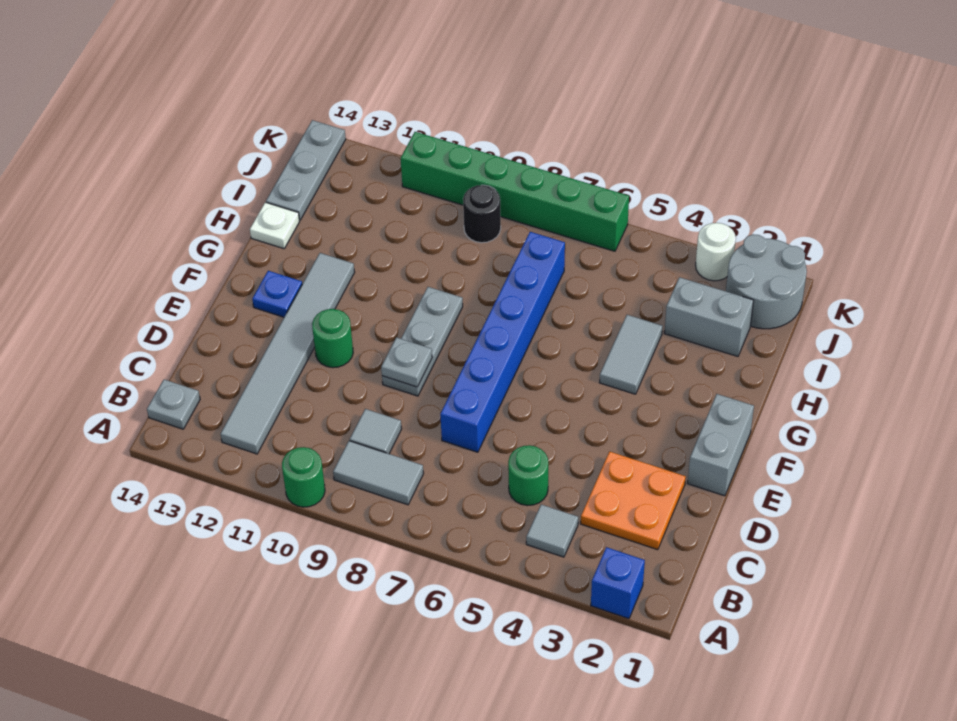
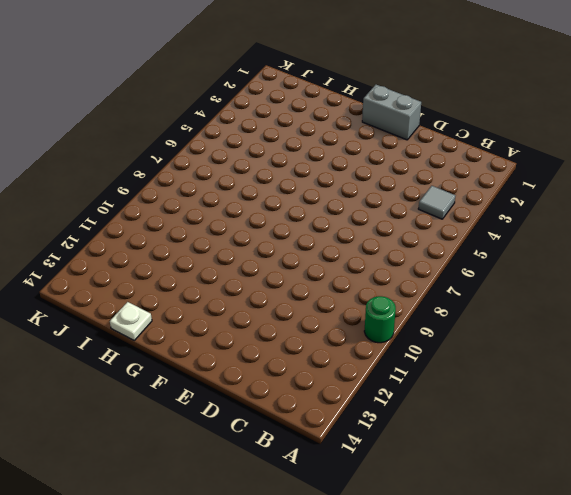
none -> blue brick A2 level 1
none -> grey tile B8:B9 level 1
none -> grey tile B12:G12 level 1

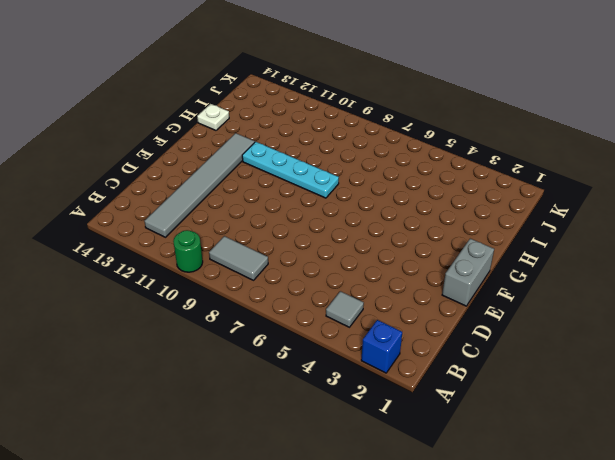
cyan plate G8:G11 level 1 -> grey plate E9:G9 level 1
none -> grey plate B14 level 1
none -> orange plate C2:D3 level 1
none -> green round brick C5 level 1

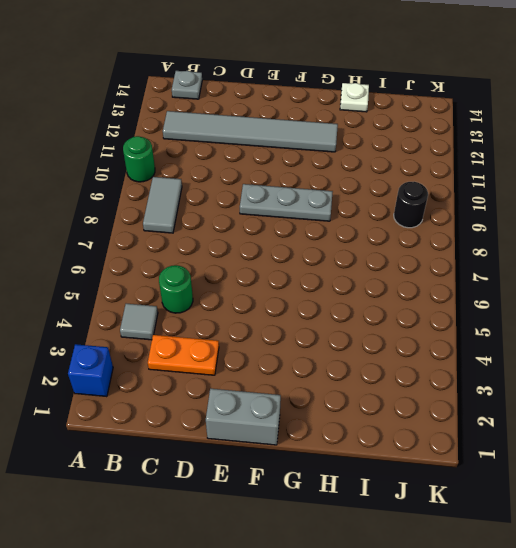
orange plate C3:D3 level 1 -> orange plate C2:D3 level 1
none -> grey tile C9 level 1
none -> blue brick D7:I7 level 1
none -> green round brick E11 level 1

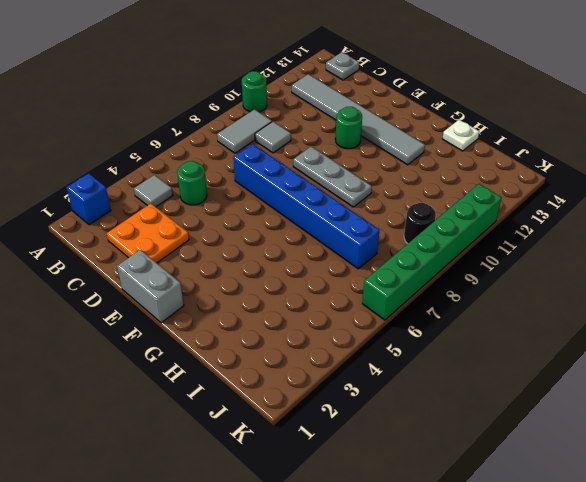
none -> blue plate F13 level 1
none -> grey tile G4:H4 level 1
none -> grey brick I2:I3 level 1

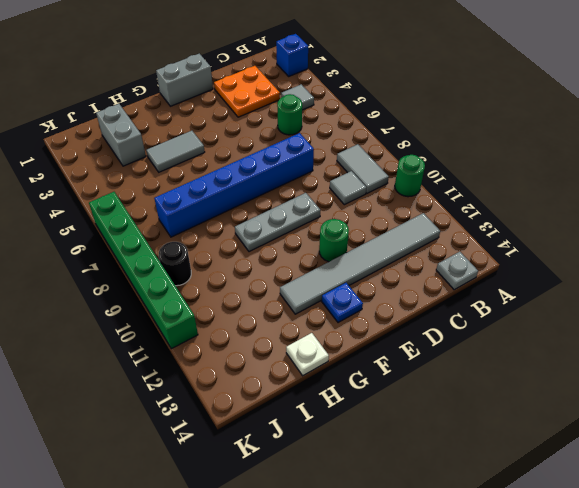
none -> grey plate I14:K14 level 1
none -> grey round brick J1:K2 level 1
none -> white round brick K3 level 1

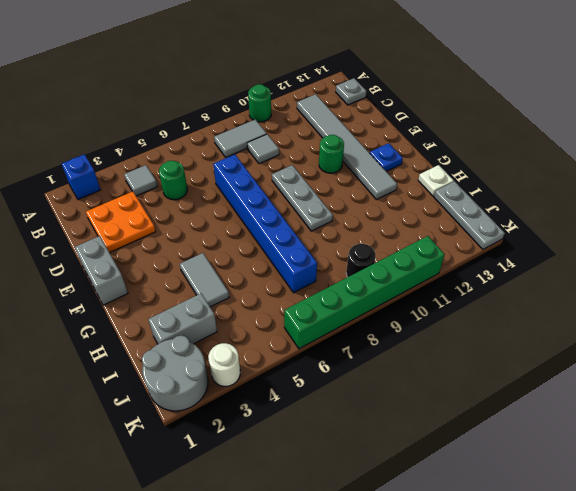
none -> grey plate E9 level 2

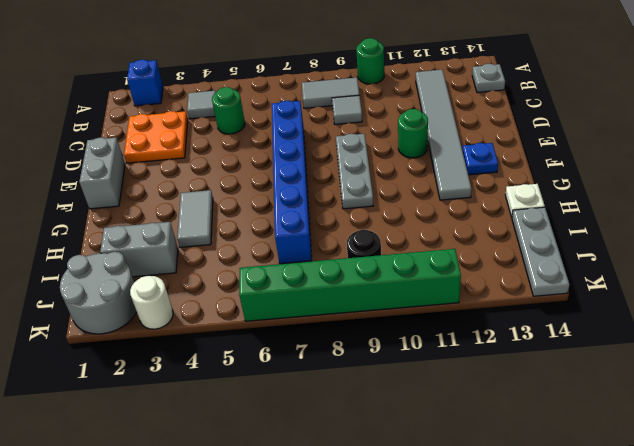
none -> grey plate E9 level 2

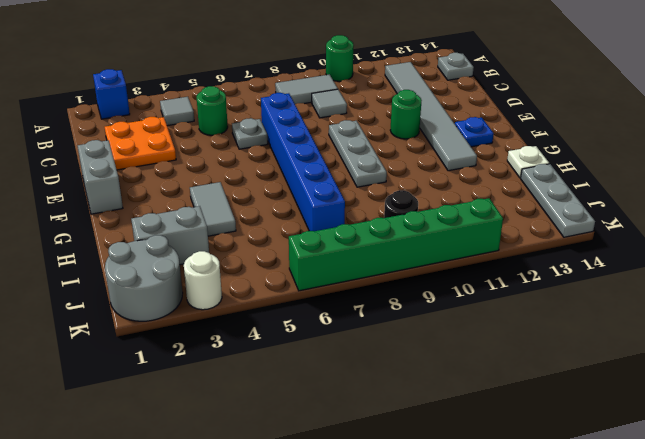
grey plate D6 level 1 -> grey plate E9 level 2

